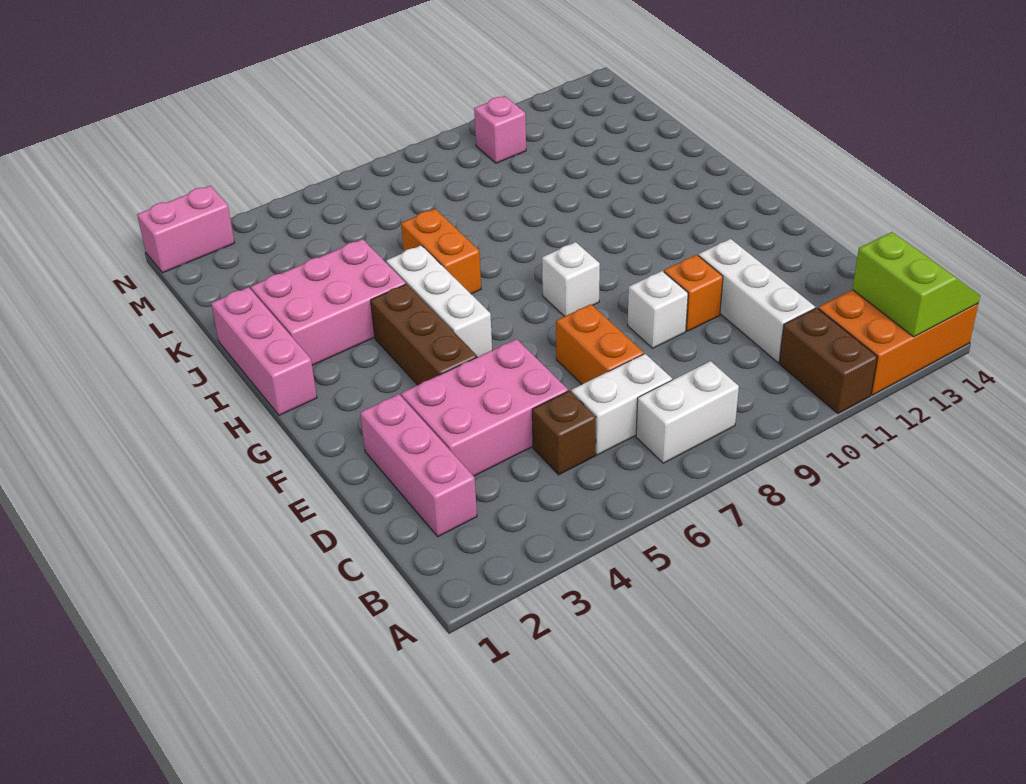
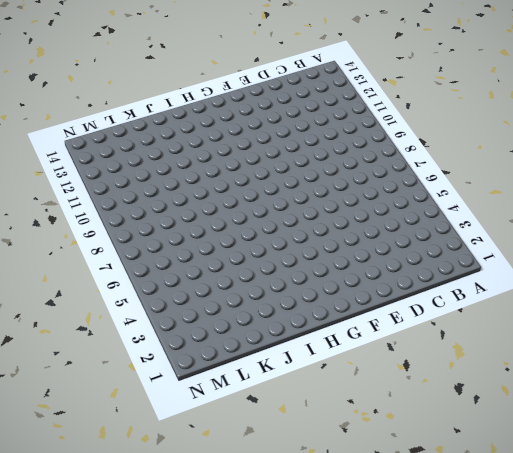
none -> brown brick A11:B11 level 1
none -> orange brick A12:B14 level 1
none -> white brick B7:B8 level 1

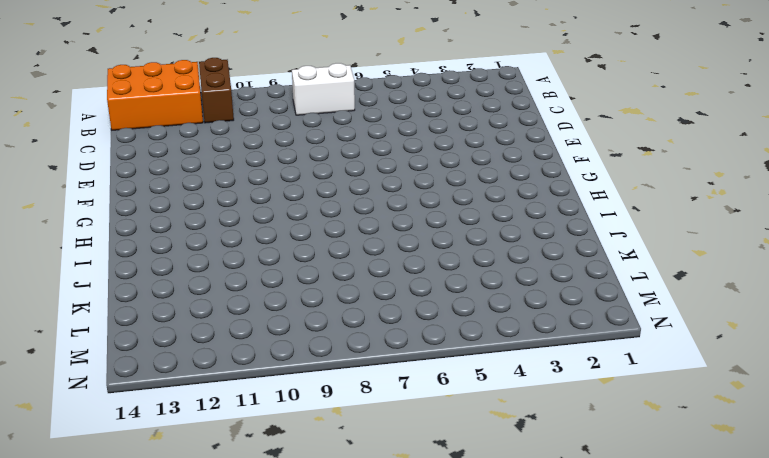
none -> pink brick C2:E2 level 1
none -> brown brick C5 level 1
none -> white brick C6:C7 level 1

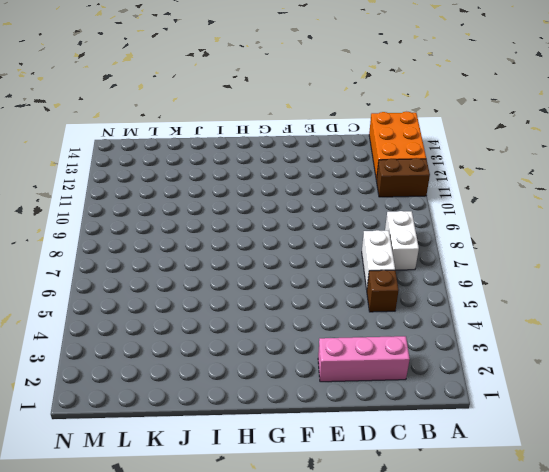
none -> white brick C11:E11 level 1
none -> pink brick D3:E5 level 1
none -> orange brick D7:E7 level 1

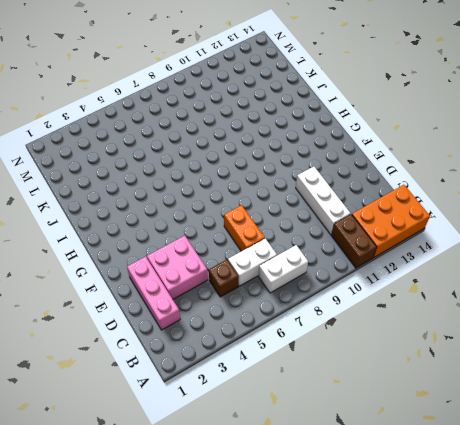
pink brick D3:E4 level 1 -> pink brick D3:E5 level 1
none -> white brick E9 level 1
none -> orange brick E10 level 1
none -> brown brick F4:H4 level 1

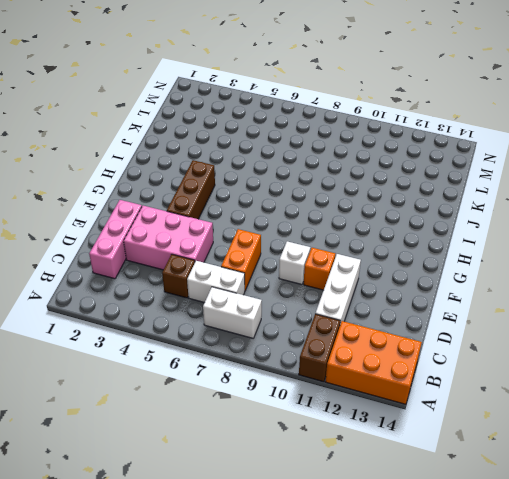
none -> white brick G5:I5 level 1
none -> white brick G8 level 1
none -> pink brick H1:J1 level 1

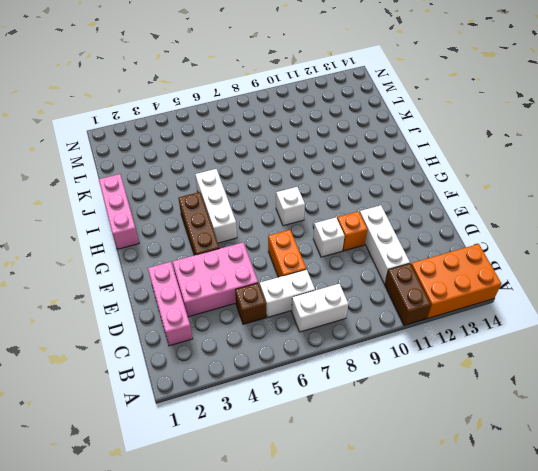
none -> pink brick I2:J4 level 1
none -> orange brick I6:J6 level 1
none -> pink brick M10 level 1

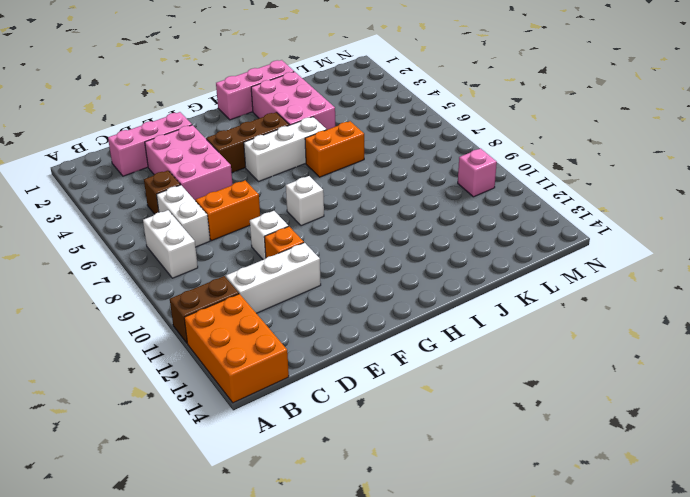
none -> pink brick N1:N2 level 1
none -> lime slope A13:B14 level 2 top 13

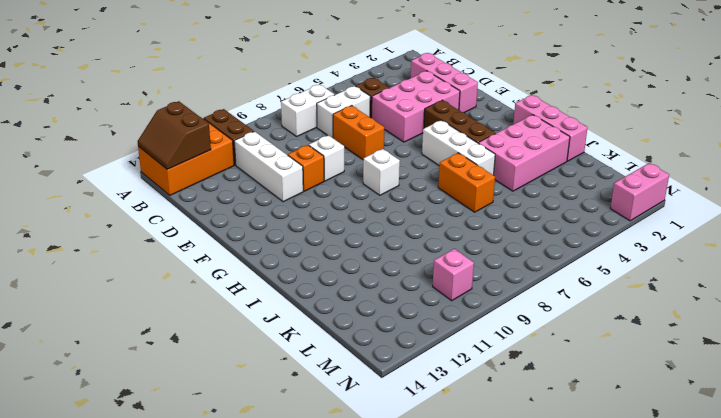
brown slope A13:B14 level 2 top 13 -> lime slope A13:B14 level 2 top 13

